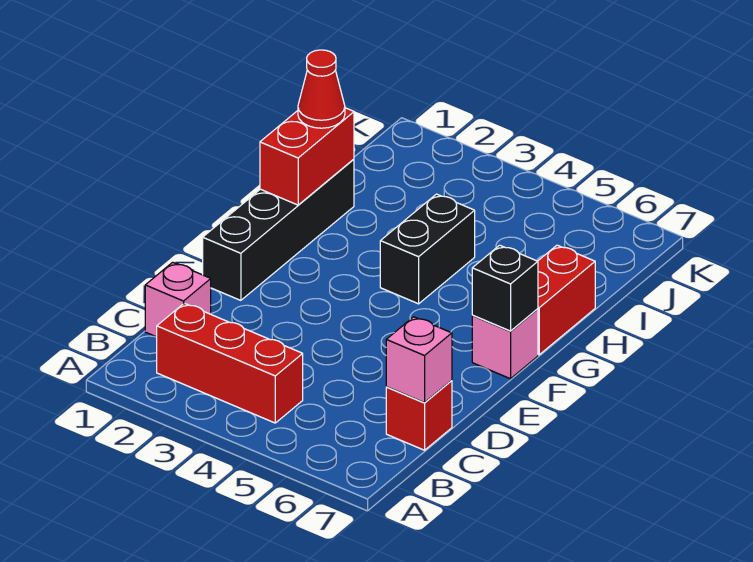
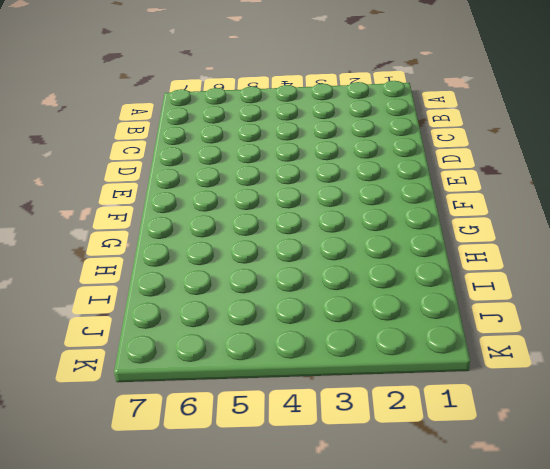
none -> red brick B2:B4 level 1
none -> pink brick C1 level 1

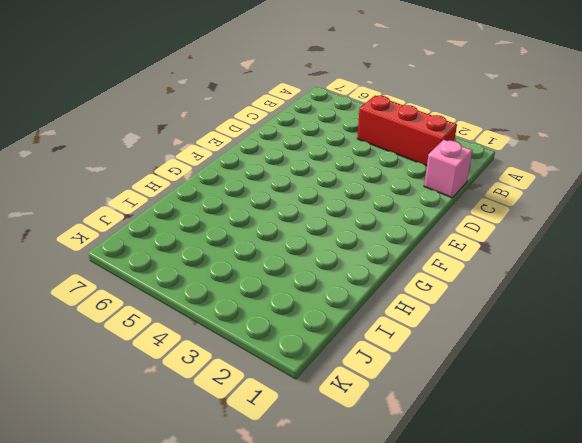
none -> red brick C7 level 1
none -> black brick E1:H1 level 1

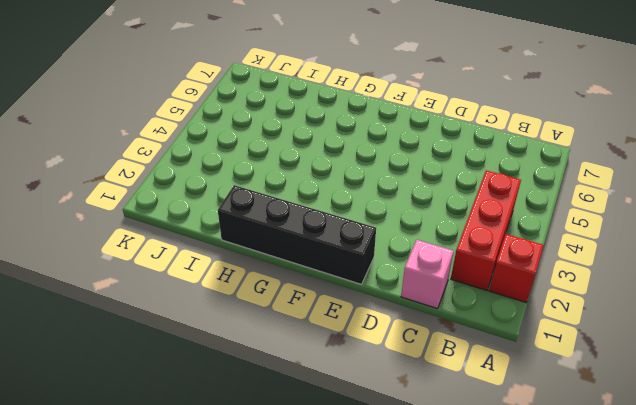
red brick A2 level 1 -> red brick C7 level 1
none -> pink brick F7 level 1
none -> black brick G4:H4 level 1

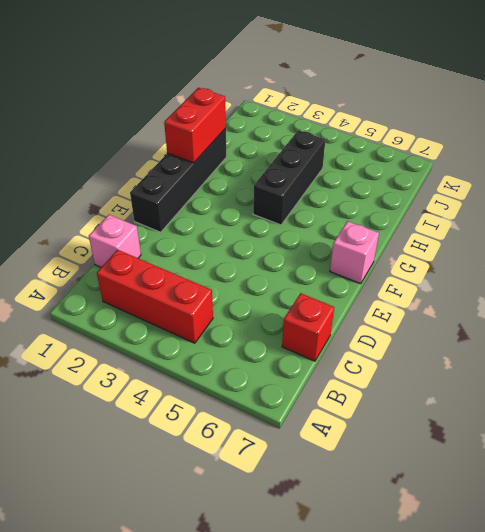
black brick G4:I4 level 1 -> black brick G4:H4 level 1
none -> red brick G7:H7 level 1
none -> pink brick C7 level 2

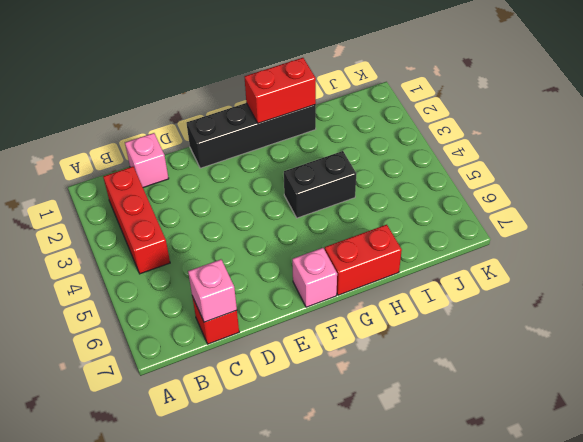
none -> black brick F7 level 2
none -> red cone H1 level 3

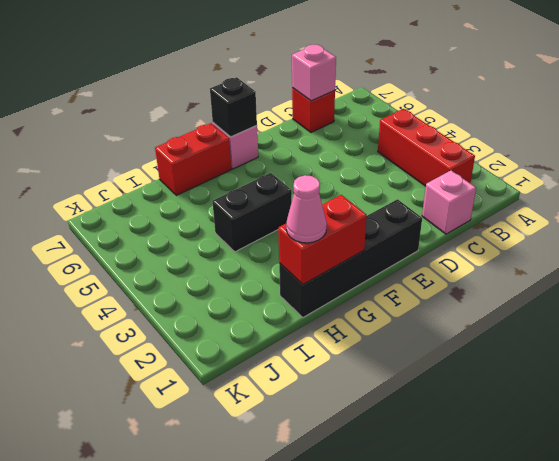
pink cone H1 level 3 -> red cone H1 level 3

